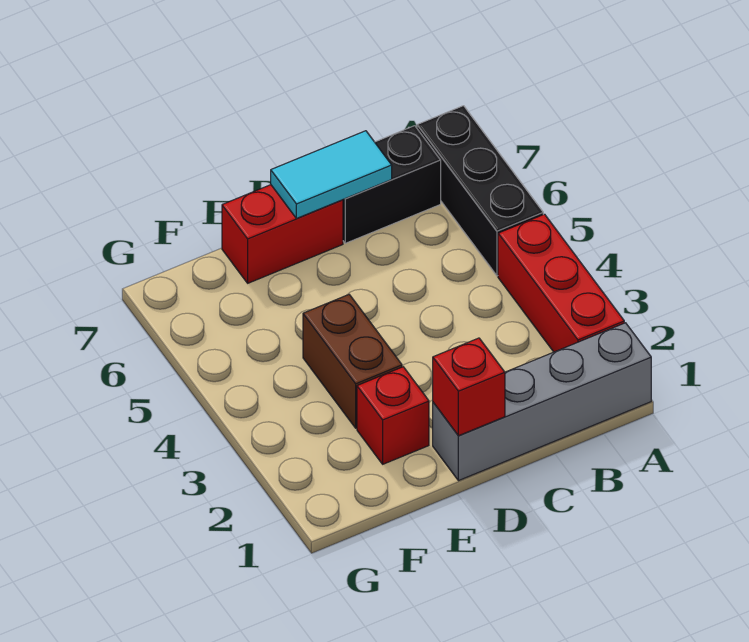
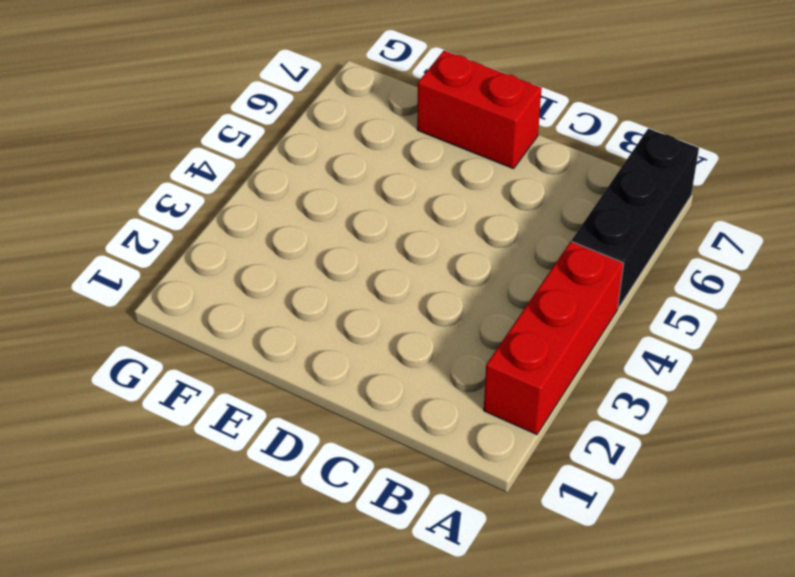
none -> grey brick A1:D1 level 1
none -> black brick B7:C7 level 1

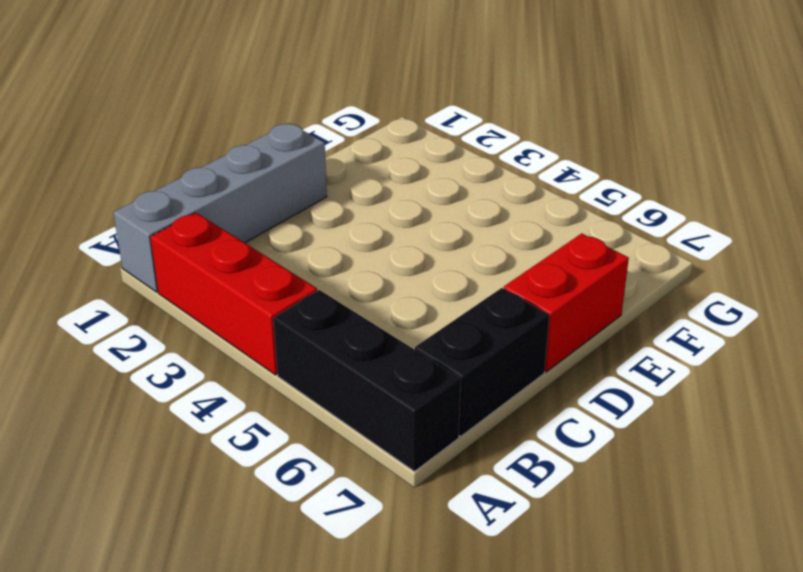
none -> red brick E2 level 1
none -> brown brick E3:E4 level 1

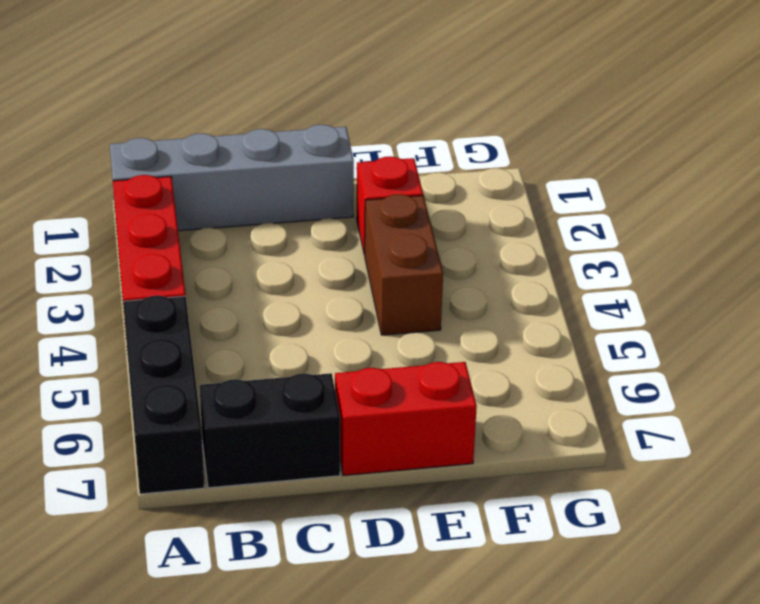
none -> cyan tile C7:D7 level 2
none -> red brick D1 level 2

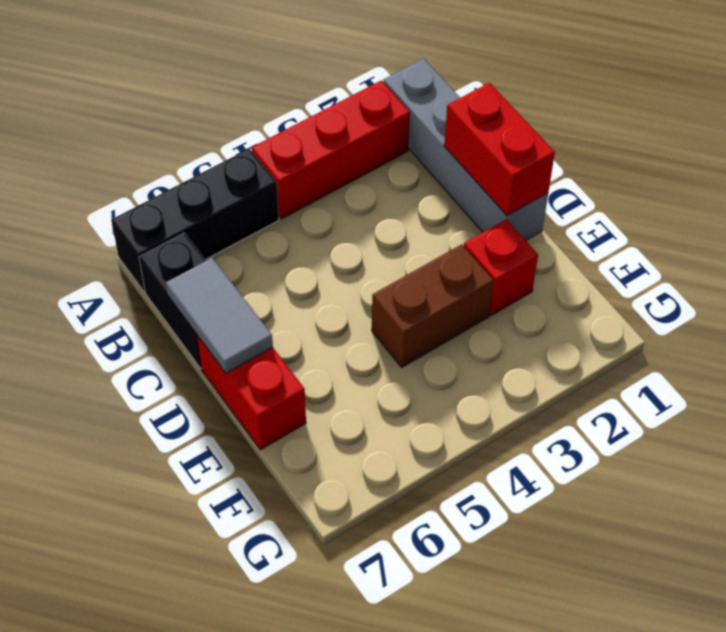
red brick C1:D1 level 2 -> red brick D1 level 2
grey tile C7:D7 level 2 -> cyan tile C7:D7 level 2

